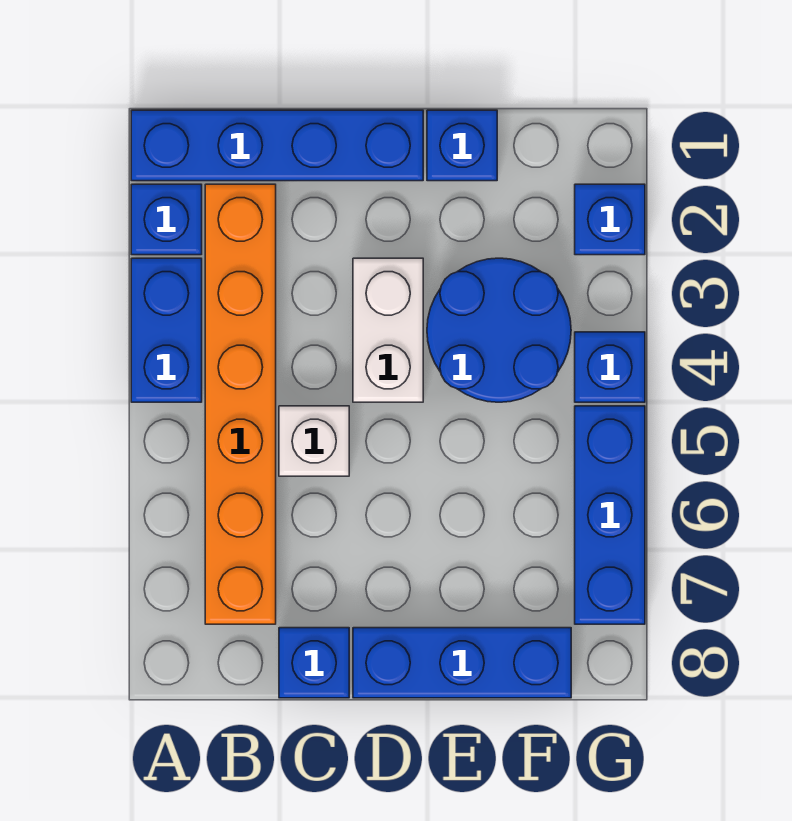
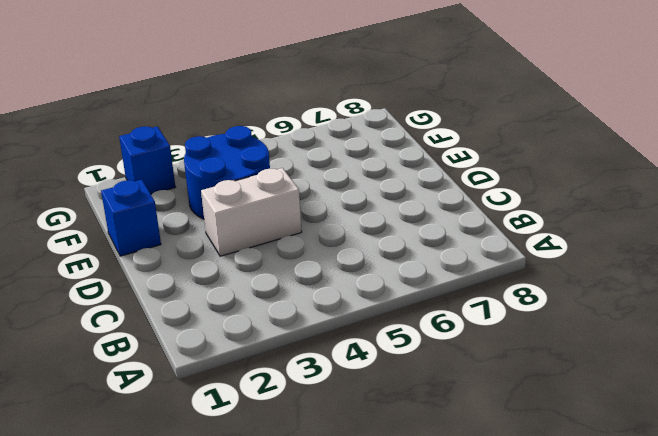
none -> blue brick A1:D1 level 1
none -> blue brick A2 level 1
none -> blue brick A3:A4 level 1

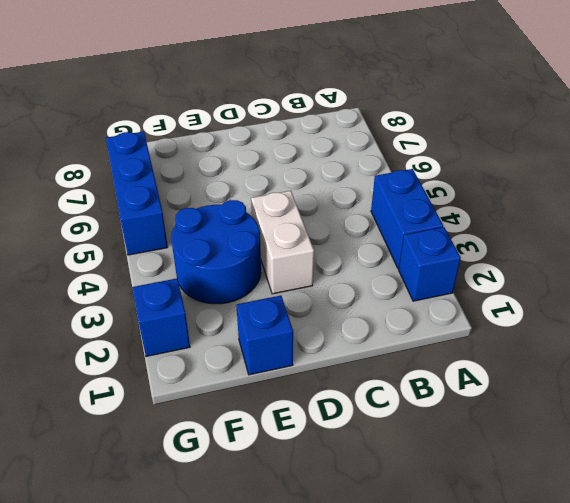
none -> blue brick A1:D1 level 1
none -> orange brick B2:B7 level 1
none -> white brick C5 level 1

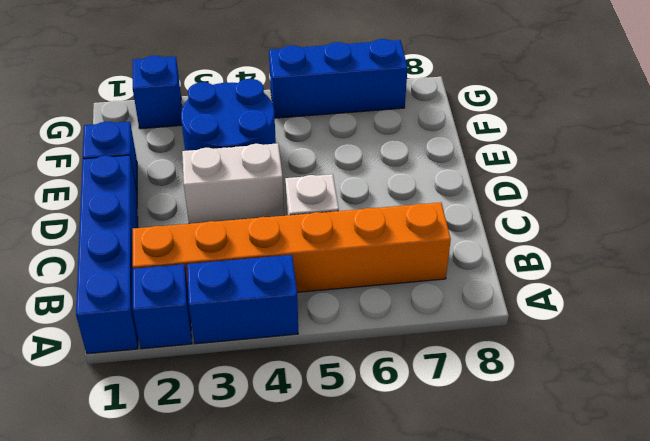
none -> blue brick C8 level 1
none -> blue brick D8:F8 level 1
none -> blue brick G4 level 1

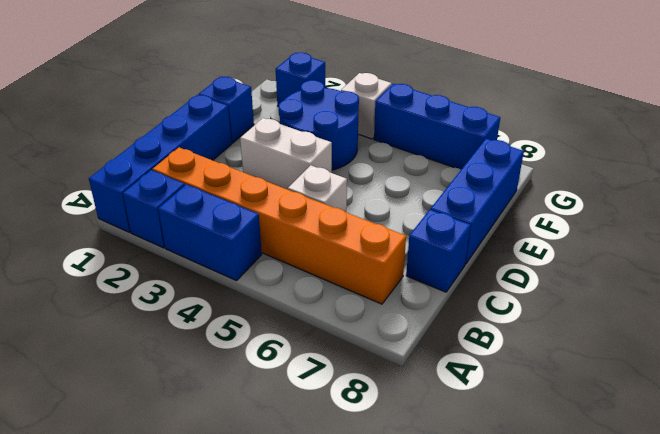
white brick G4 level 1 -> blue brick G4 level 1

